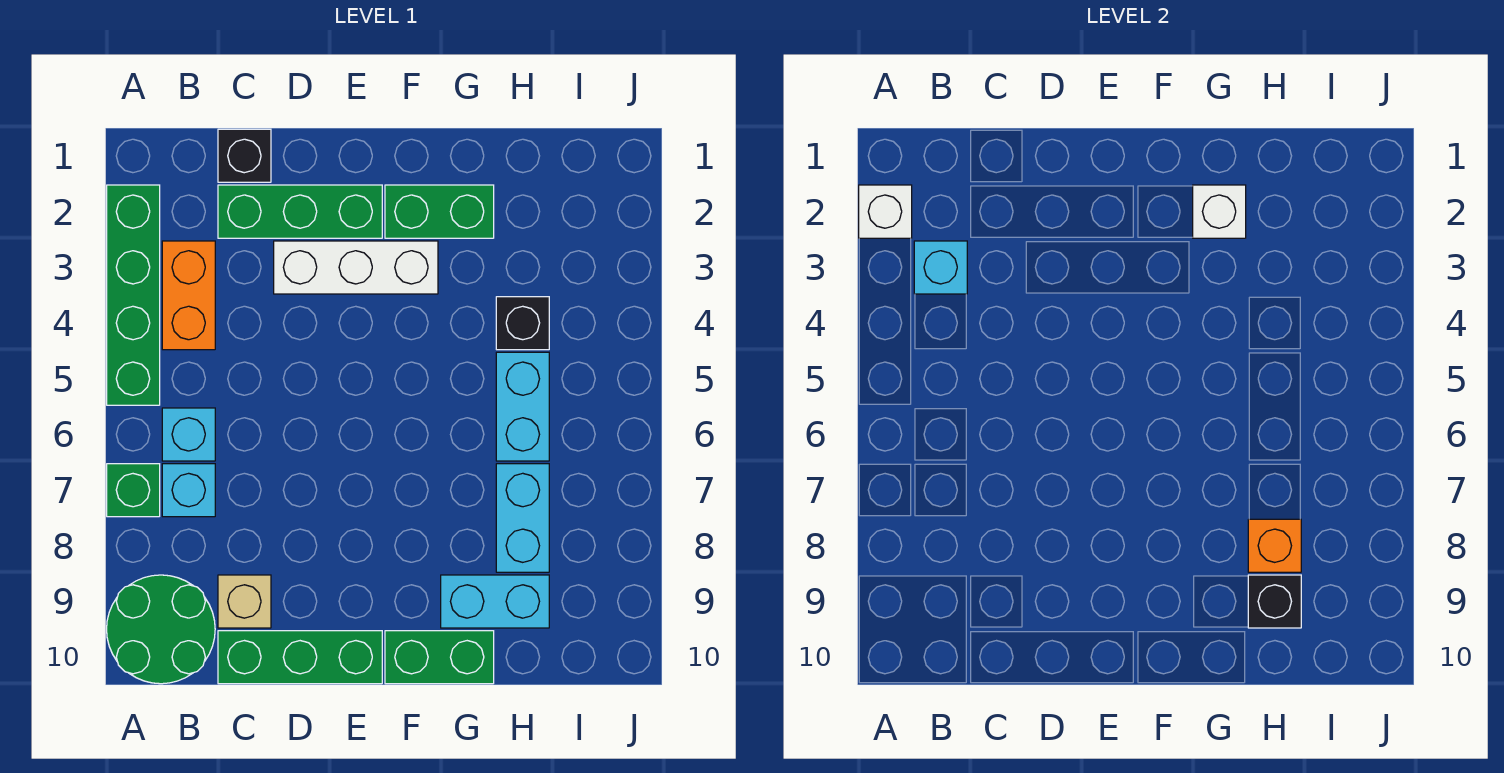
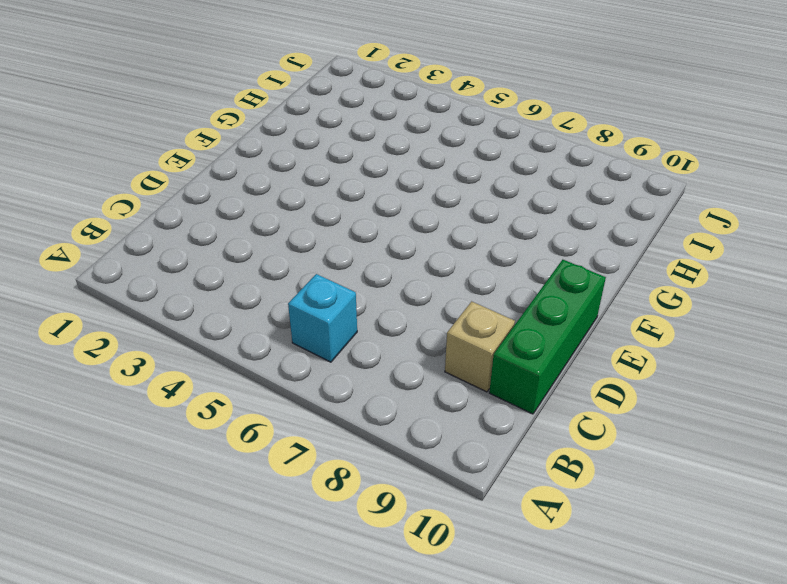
none -> green brick A2:A5 level 1
none -> green brick A7 level 1
none -> green round brick A9:B10 level 1

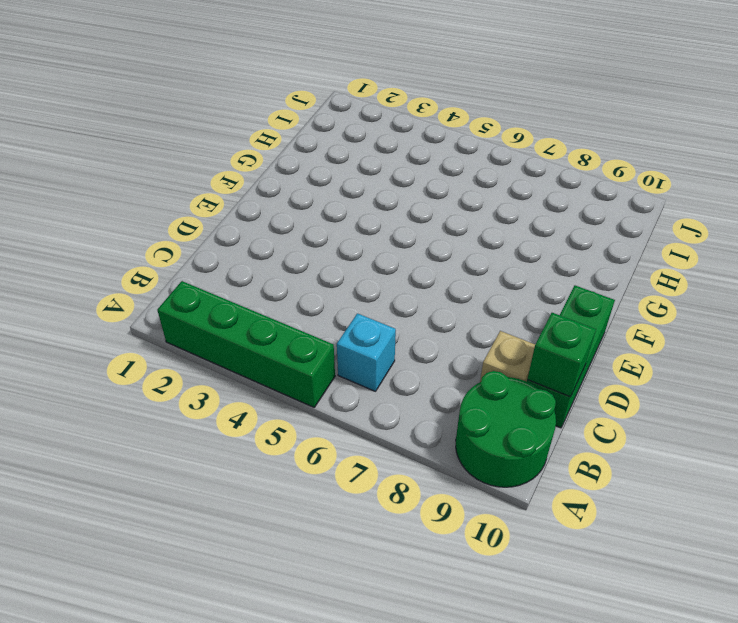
green brick C10 level 2 -> green brick A7 level 1
none -> orange brick B3:B4 level 1
none -> cyan brick B7 level 1
none -> black brick C1 level 1

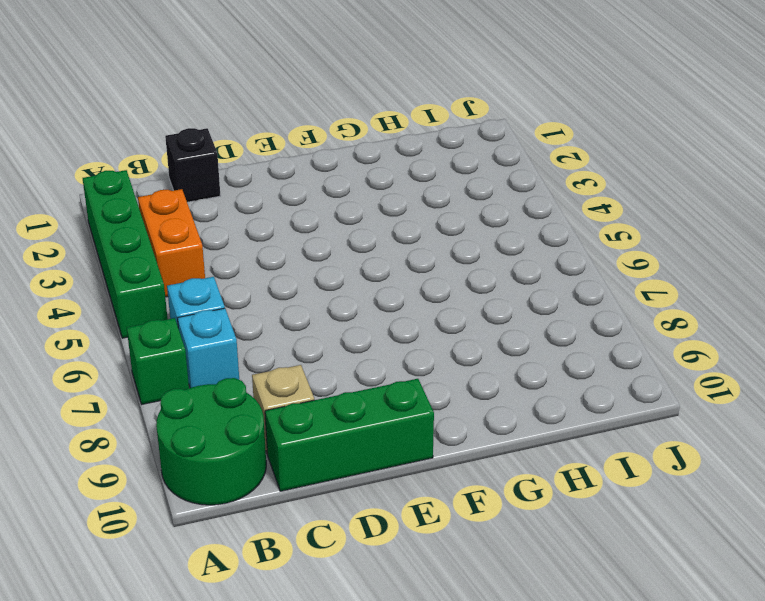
none -> green brick C2:E2 level 1
none -> white brick D3:F3 level 1
none -> green brick F2:G2 level 1

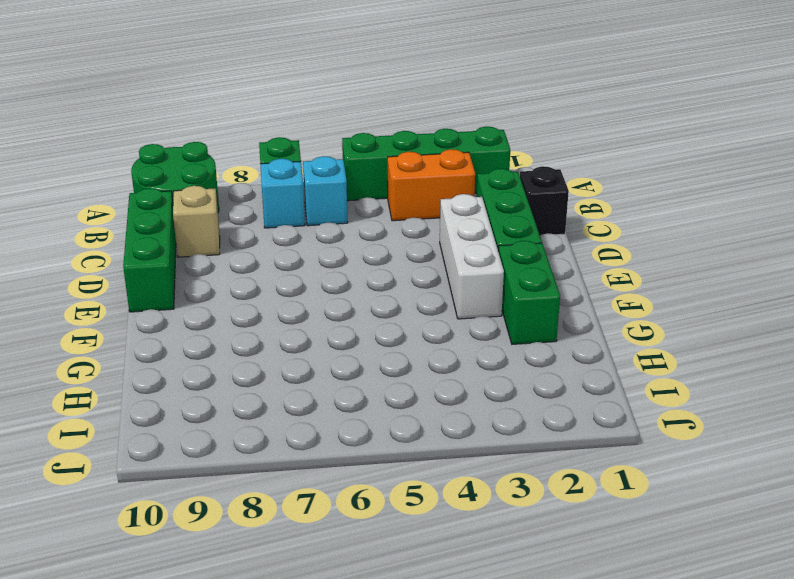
none -> green brick F10:G10 level 1
none -> cyan brick G9:H9 level 1
none -> black brick H4 level 1

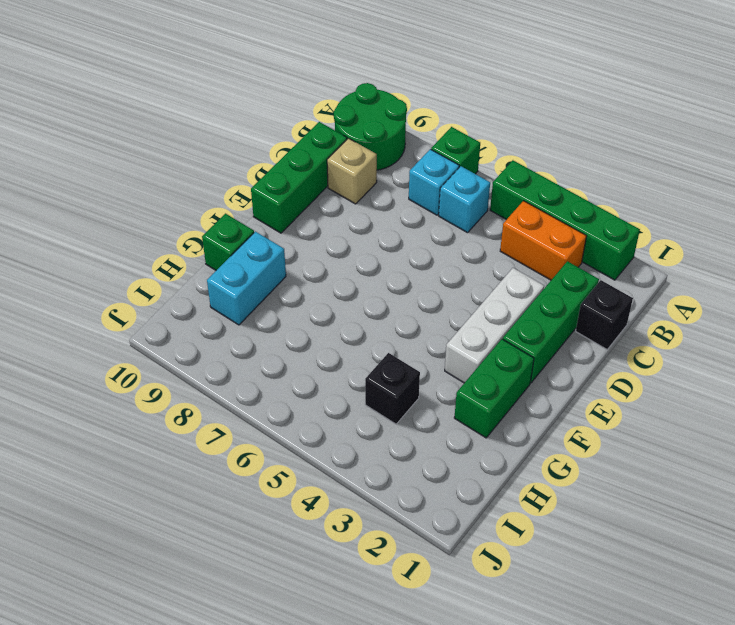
green brick G10 level 1 -> green brick F10:G10 level 1
none -> cyan brick H5:H6 level 1
none -> cyan brick H7:H8 level 1
none -> white brick A2 level 2

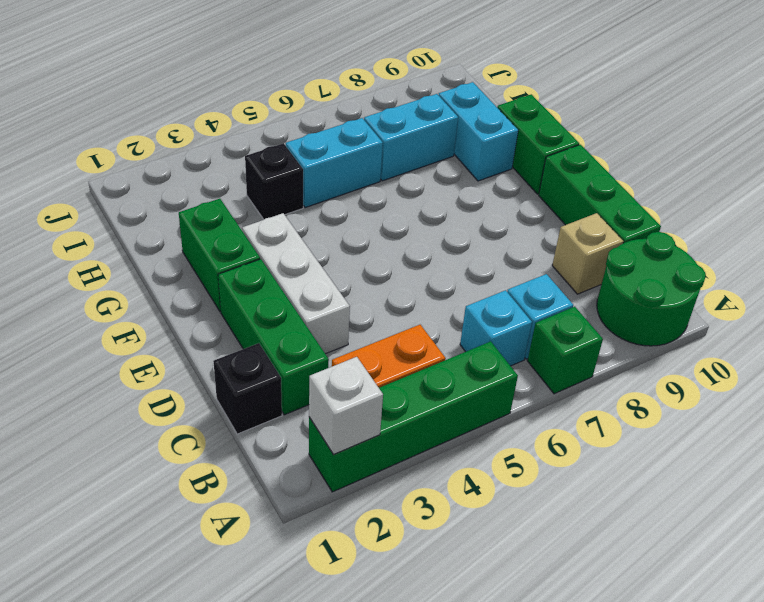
none -> cyan brick B3 level 2
none -> white brick G2 level 2
none -> orange brick H8 level 2

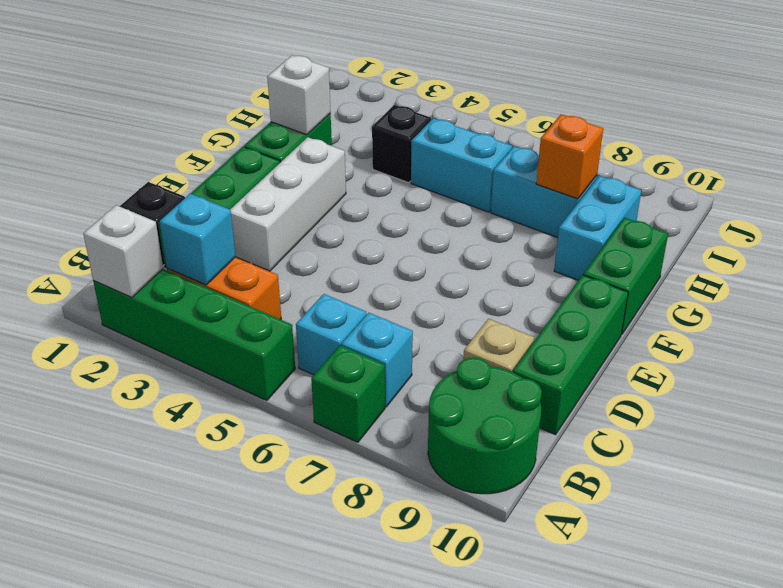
none -> black brick H9 level 2

